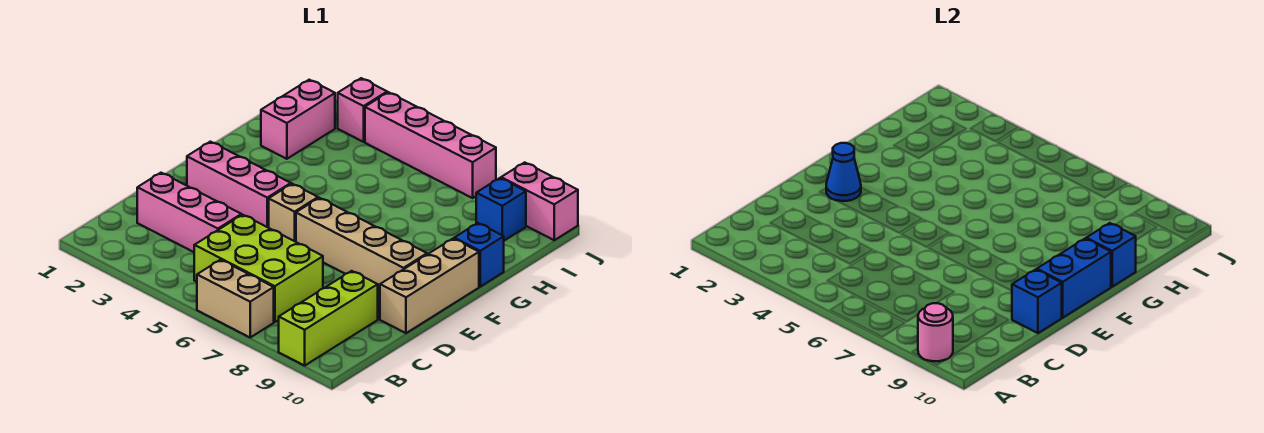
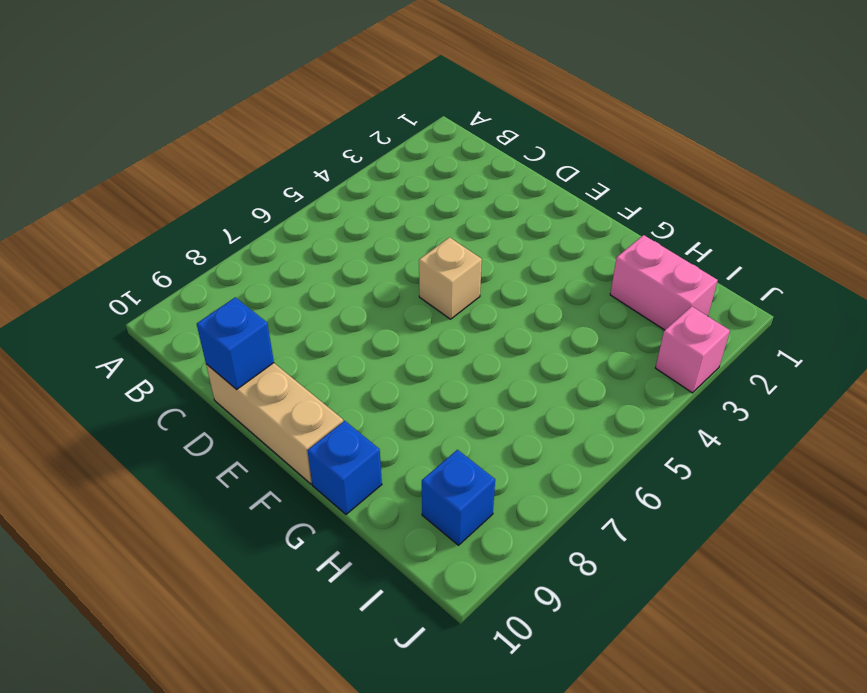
none -> tan brick A6:A7 level 1
none -> lime brick A9:C9 level 1
none -> lime brick B5:C7 level 1

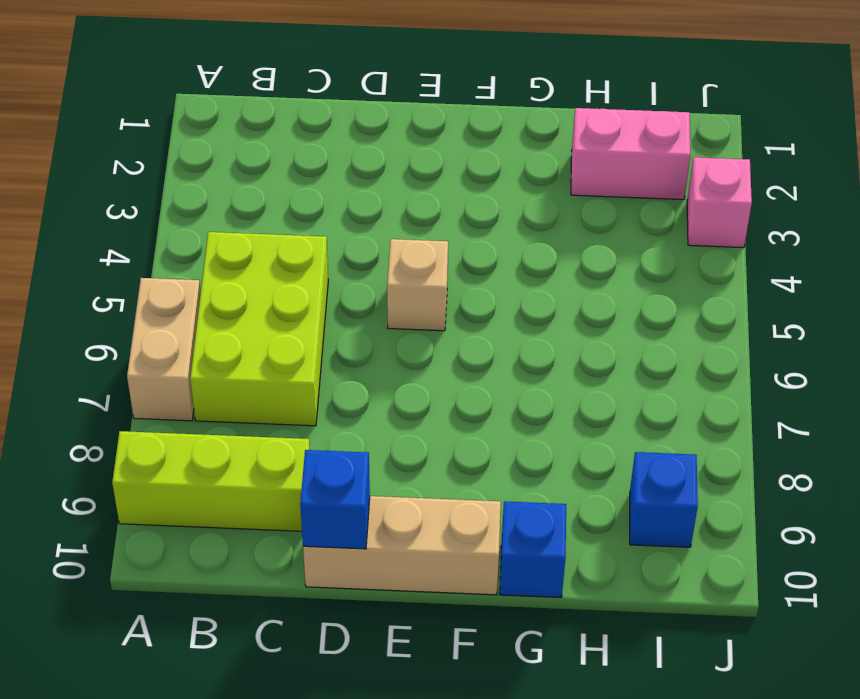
none -> pink brick C2:C4 level 1
none -> pink brick E2:E4 level 1
none -> tan brick E6:E9 level 1

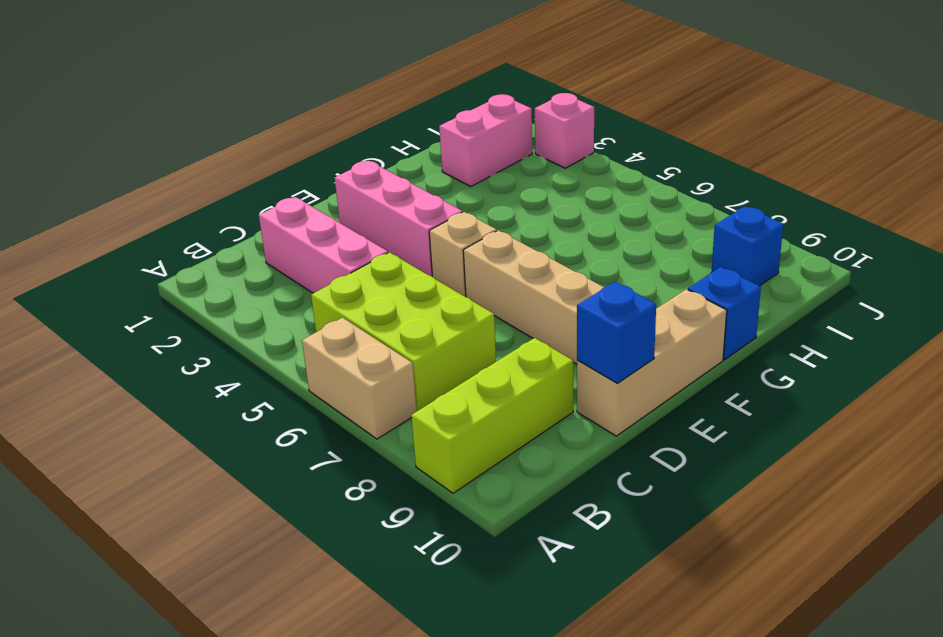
none -> pink brick J4:J7 level 1
none -> pink brick J9:J10 level 1
none -> pink round brick A9 level 2

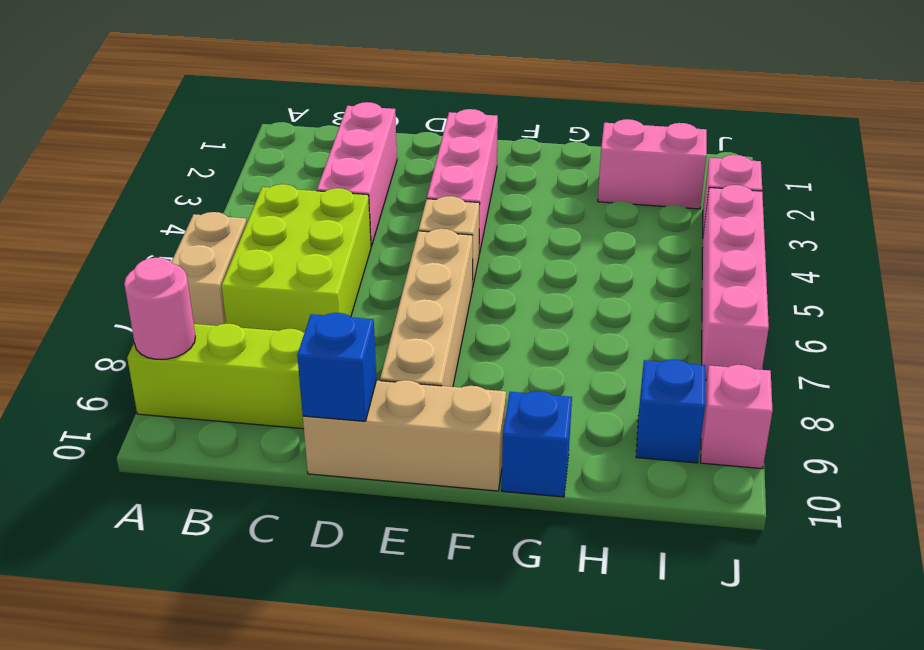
pink brick J9 level 1 -> pink brick J9:J10 level 1
none -> blue cone E2 level 2
none -> blue brick E10:F10 level 2
none -> blue brick G10 level 2

